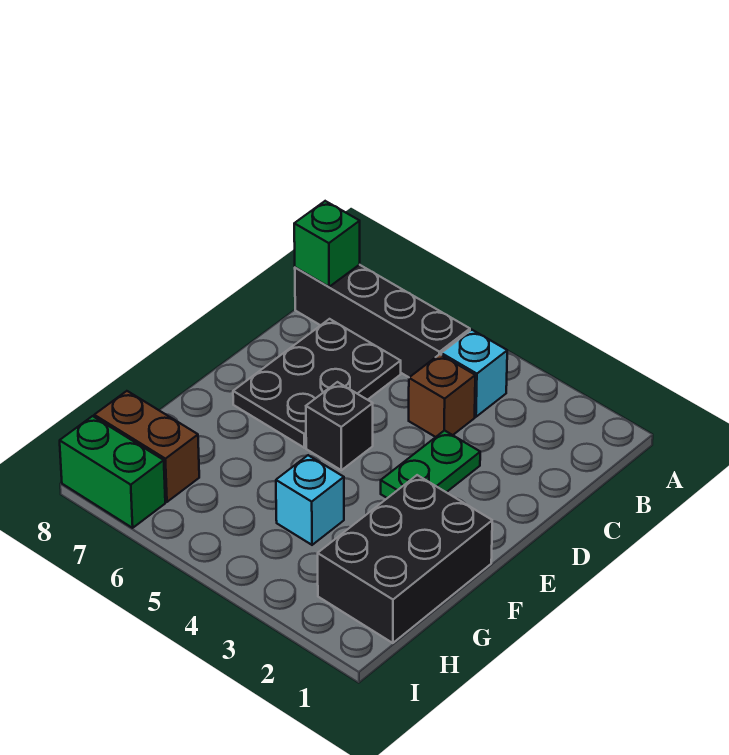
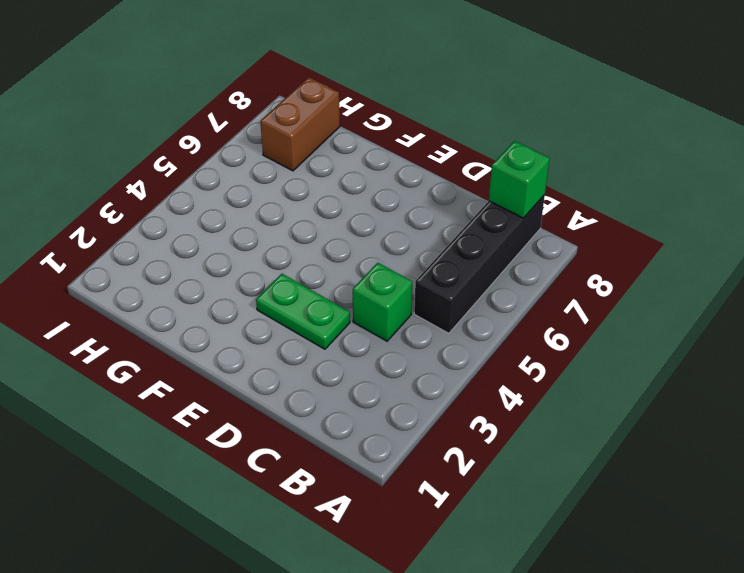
green brick C4 level 1 -> brown brick C4 level 1
none -> cyan brick B4 level 1
none -> black plate C6:E7 level 1

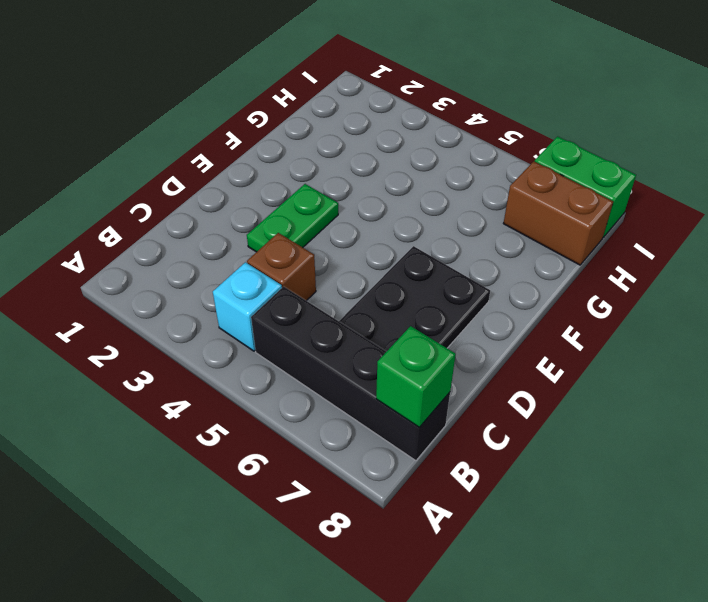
none -> black brick E5 level 1
none -> black brick F1:H2 level 1

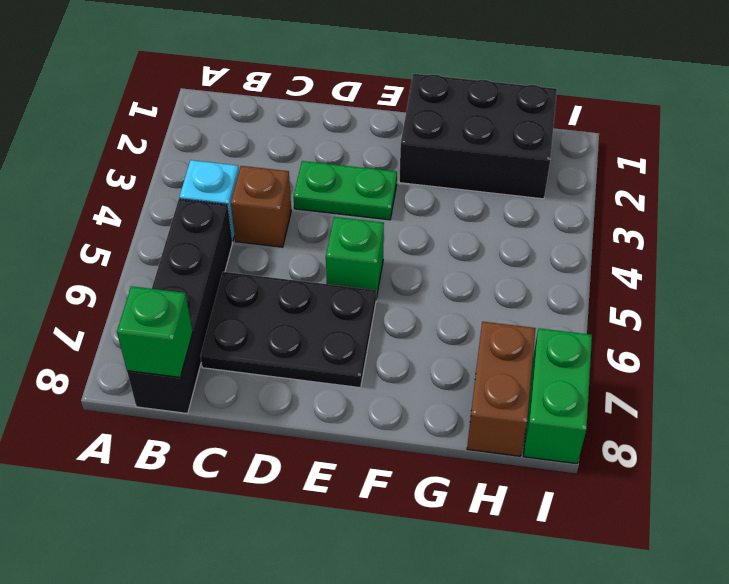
green brick E5 level 1 -> black brick E5 level 1
none -> cyan brick G4 level 1

